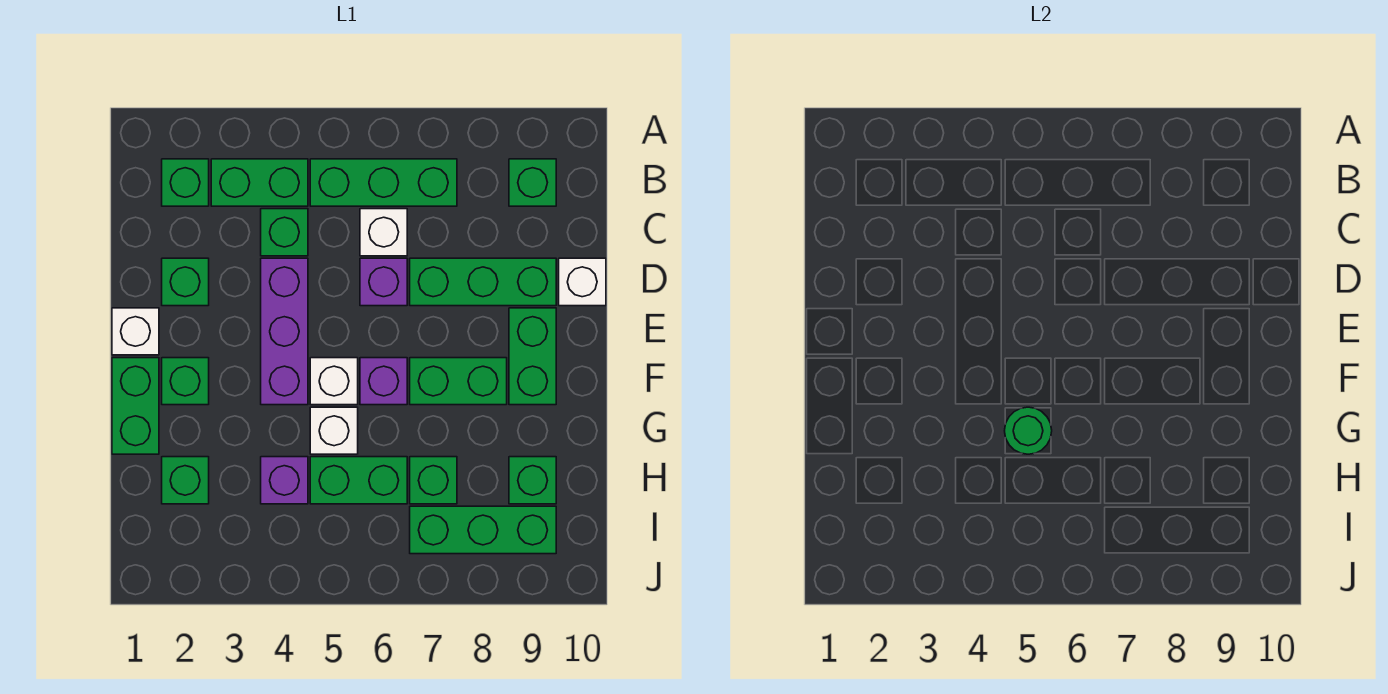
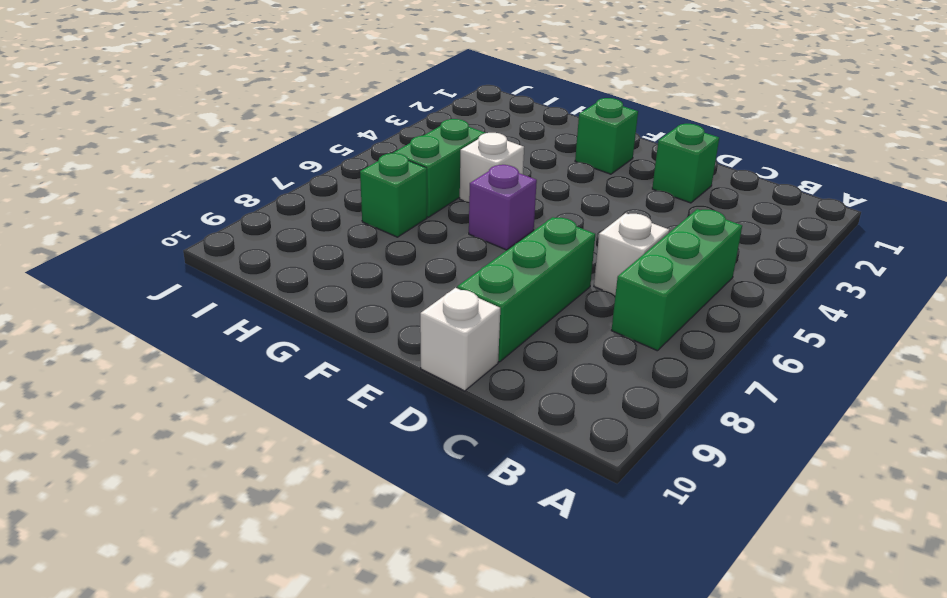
none -> green brick B2 level 1
none -> green brick B3:B4 level 1
none -> green brick B9 level 1

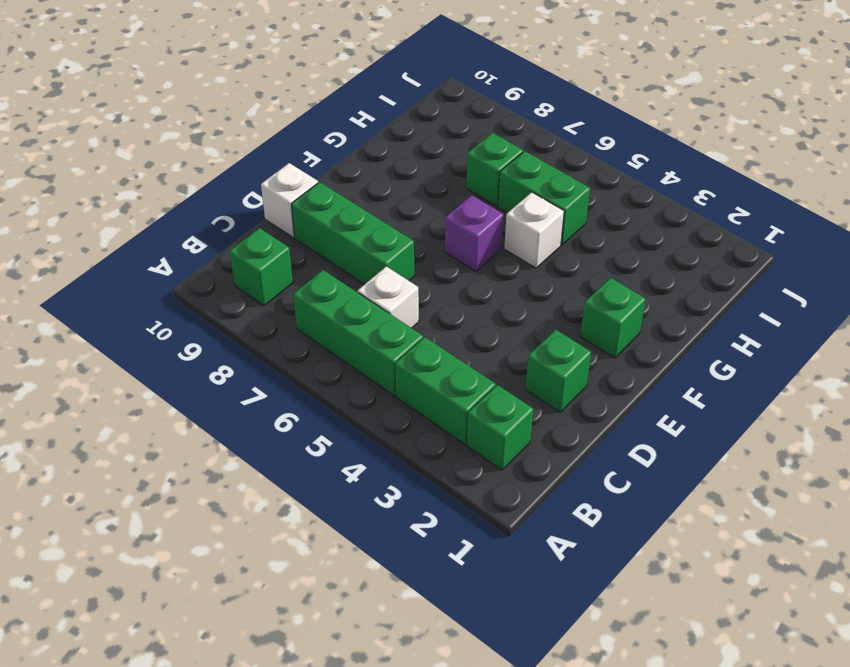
none -> green brick C4 level 1
none -> purple brick D4:F4 level 1
none -> purple brick D6 level 1

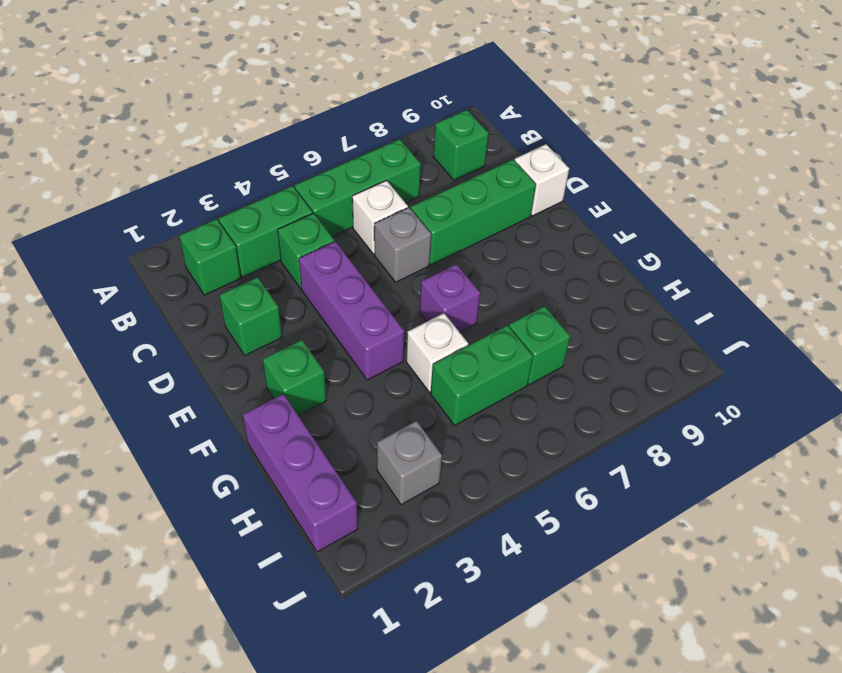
grey brick D6 level 1 -> purple brick D6 level 1
purple brick G1:I1 level 1 -> green brick F1:G1 level 1
grey brick I3 level 1 -> none
none -> white brick E1 level 1
none -> green brick E9:F9 level 1
none -> white brick F5 level 1

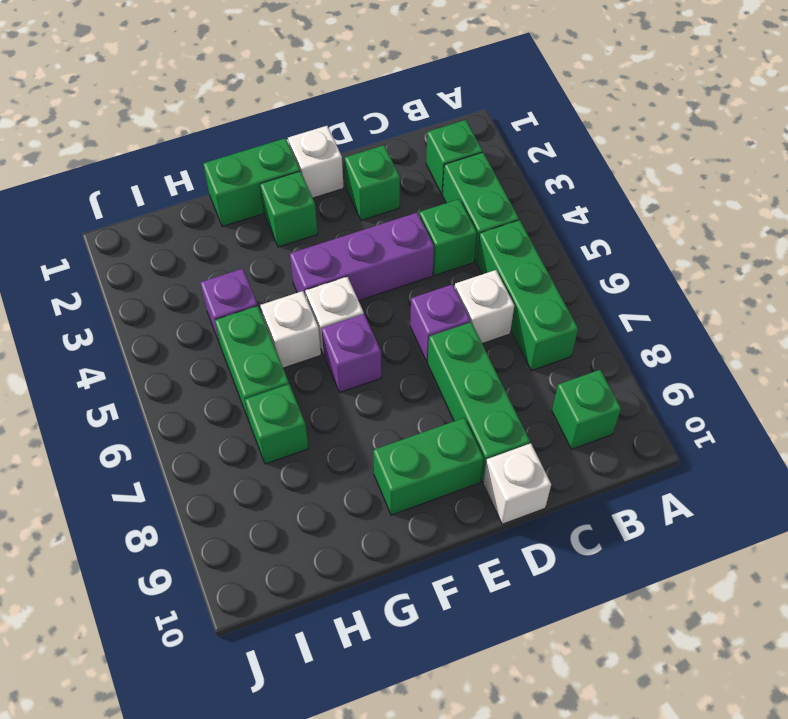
none -> green brick F7:F8 level 1
none -> green brick H2 level 1
none -> green brick H9 level 1

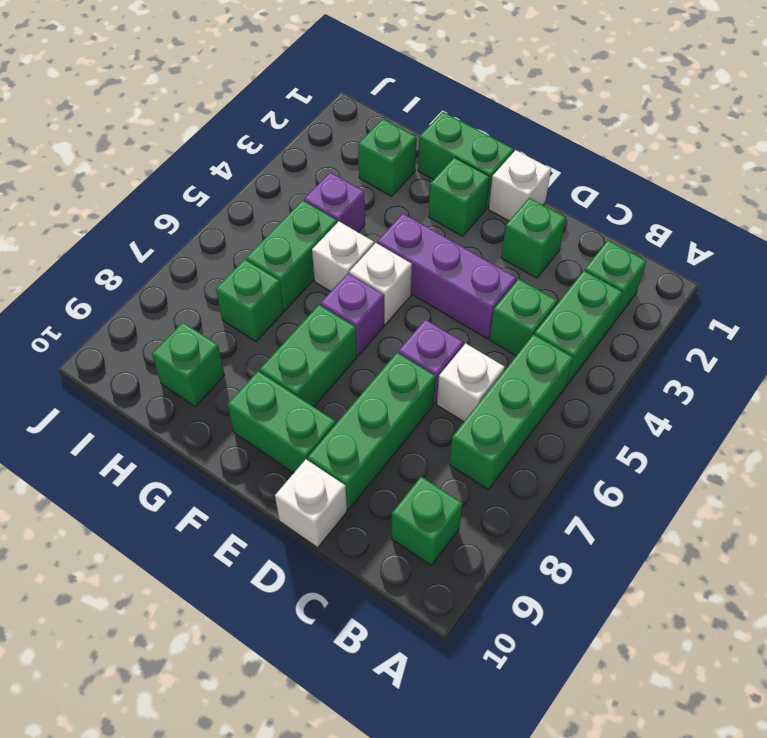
none -> green brick I7:I9 level 1
none -> green round brick G5 level 2

